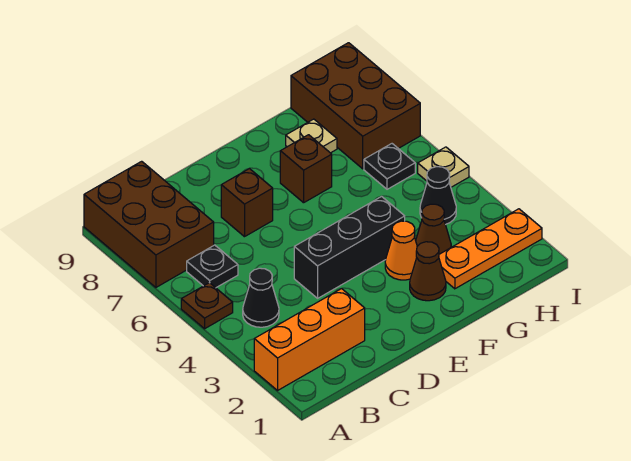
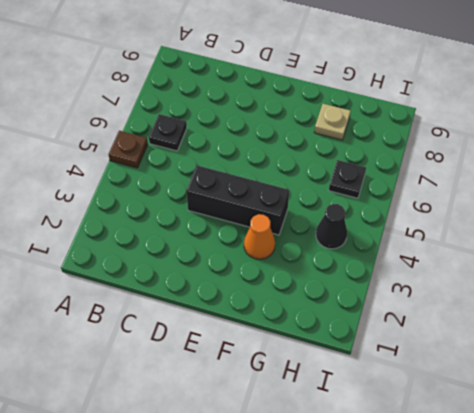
none -> orange brick A2:C2 level 1
none -> brown brick A7:B9 level 1
none -> black cone B4 level 1

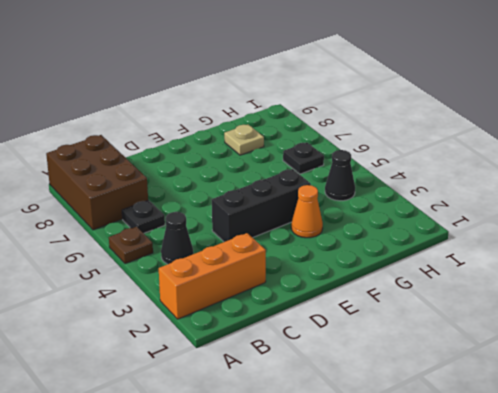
none -> brown brick D7 level 1
none -> brown cone F2 level 1
none -> brown brick F7 level 1

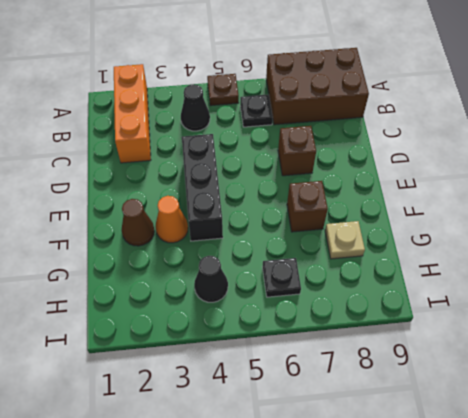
none -> orange plate G2:I2 level 1
none -> brown cone G3 level 1
none -> brown brick H7:I9 level 1

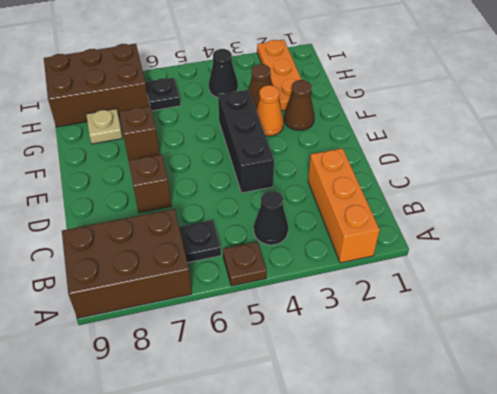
none -> tan plate I5 level 1

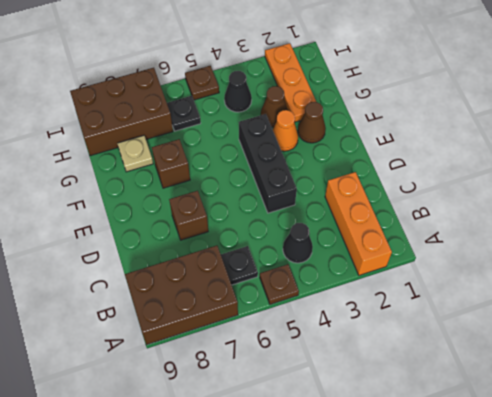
brown plate I5 level 1 -> tan plate I5 level 1

